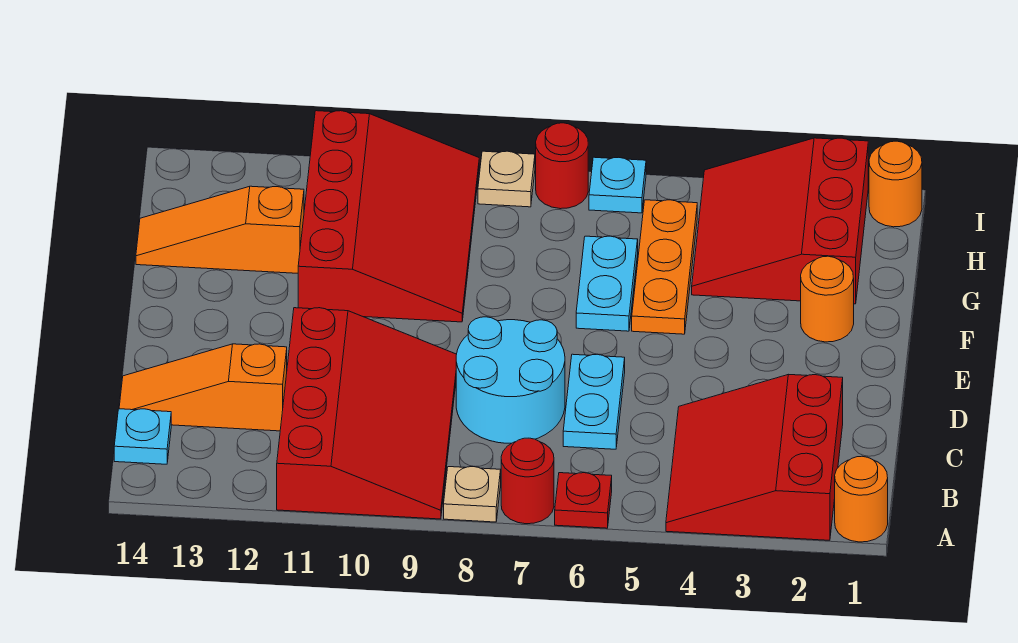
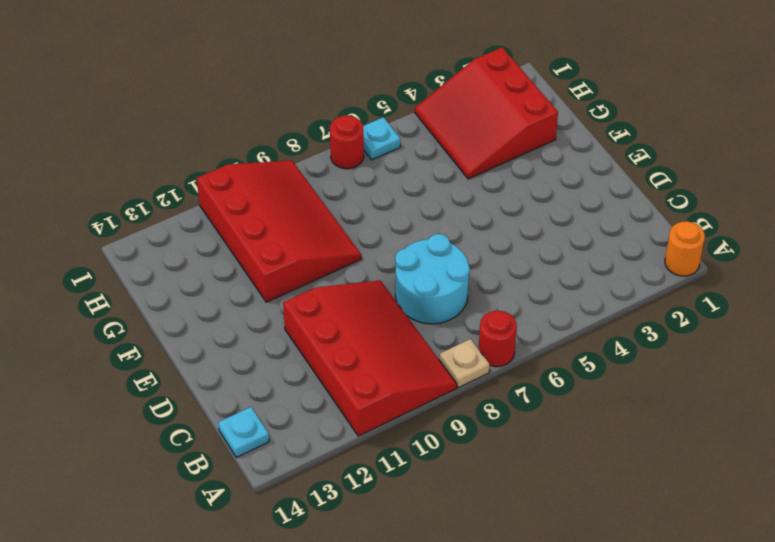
none -> red slope A2:C4 level 1 top 2
none -> red plate A6 level 1
none -> cyan plate C6:D6 level 1

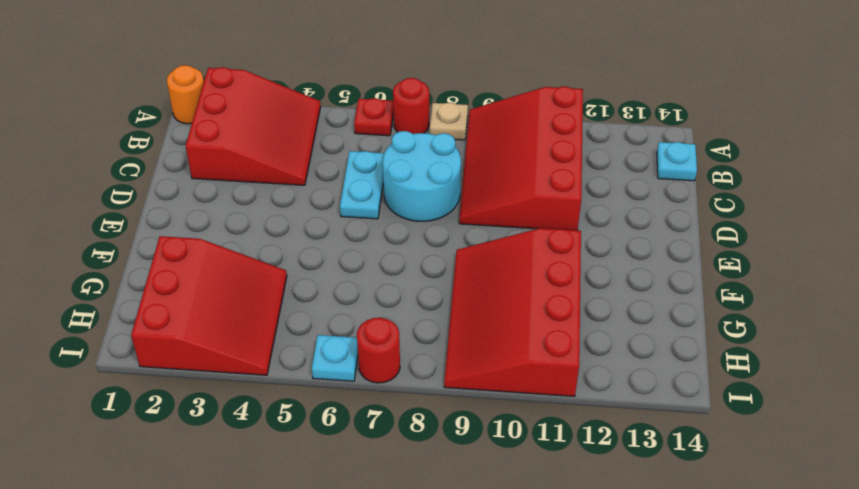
none -> orange slope C12:C14 level 1 top 12
none -> orange round brick F2 level 1
none -> orange plate F5:H5 level 1

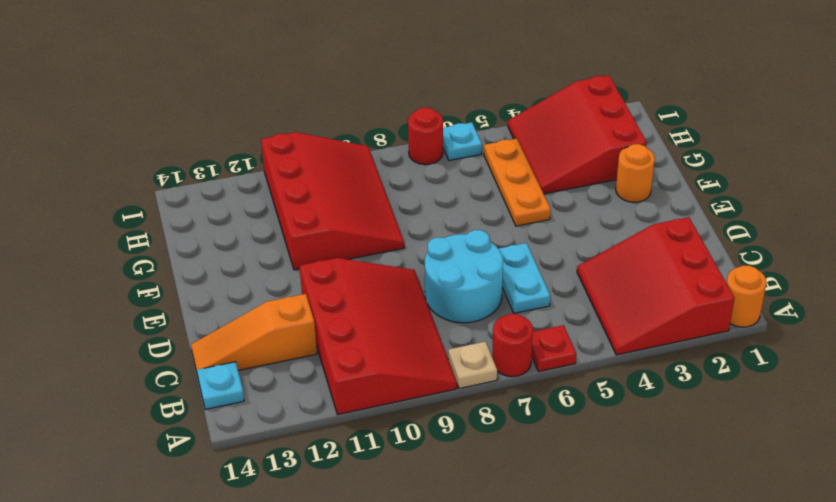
none -> cyan plate F6:G6 level 1
none -> orange slope G12:G14 level 1 top 12
none -> orange round brick I1 level 1

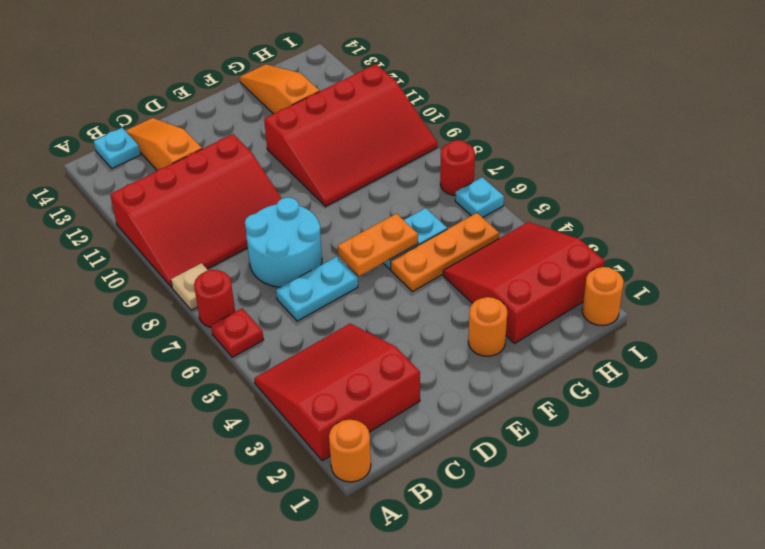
orange plate E6:F6 level 2 -> none
none -> tan plate I8 level 1

